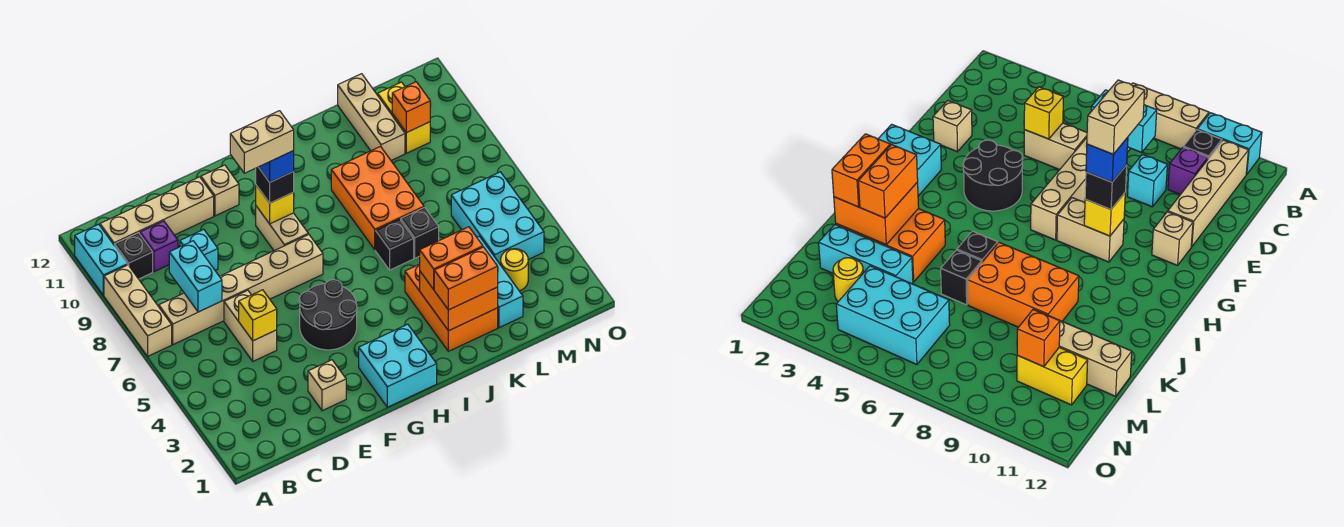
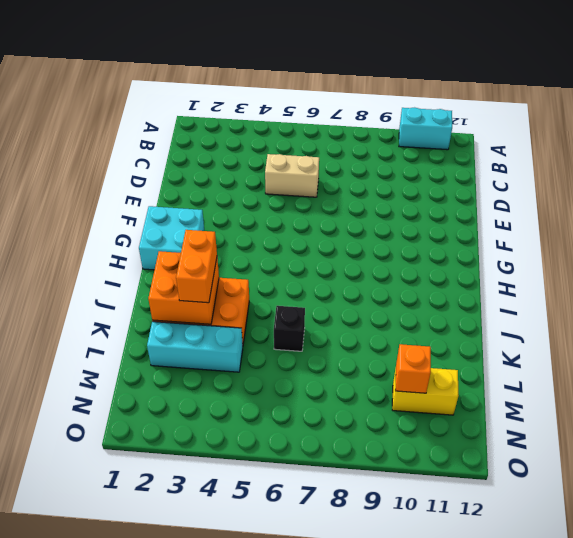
none -> tan brick A7:A9 level 1
none -> tan brick B7:G7 level 1
none -> black brick B10 level 1
none -> tan brick B11:E11 level 1

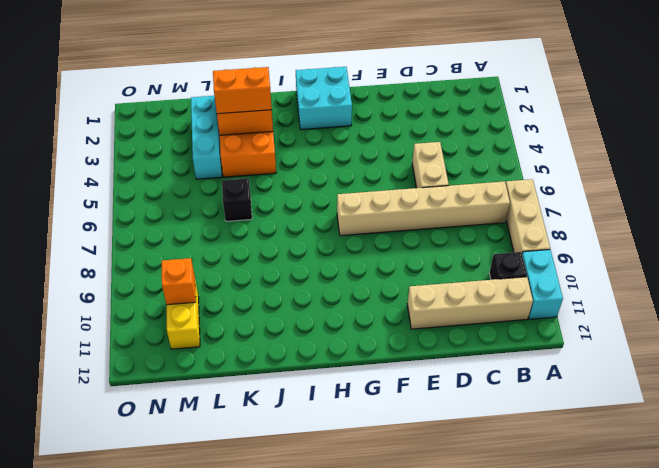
none -> purple brick C10 level 1
none -> cyan brick D9 level 1
none -> tan brick E2 level 1
none -> black round brick F4:G5 level 1

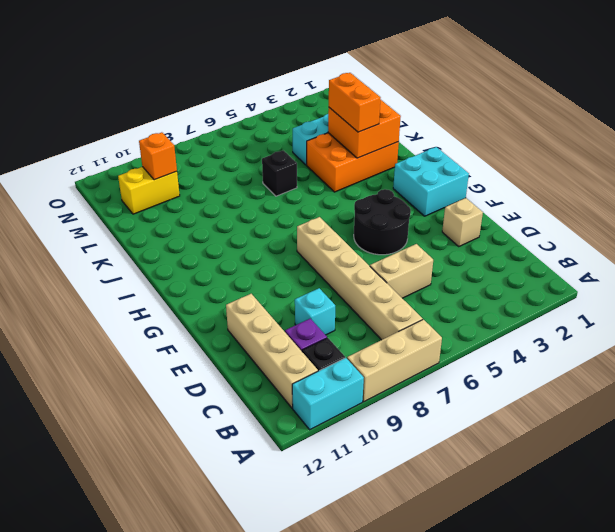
none -> tan brick F11 level 1
none -> tan brick G8:G9 level 1
none -> black brick J6 level 1
none -> orange brick J7:K9 level 1

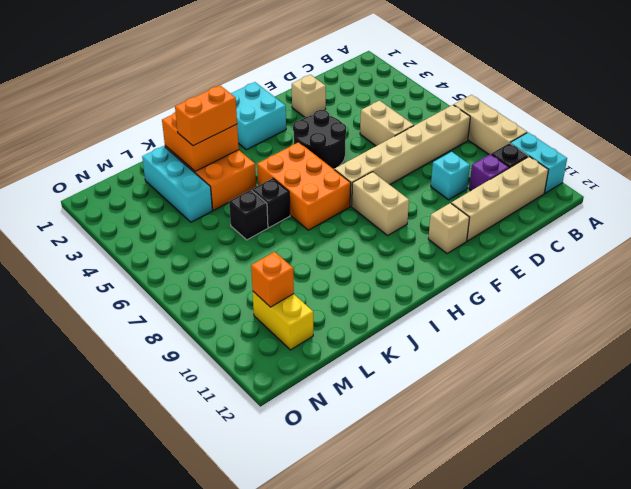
orange brick H5:I7 level 1 -> orange brick J7:K9 level 1
none -> tan brick L10:L12 level 1
none -> yellow round brick M3 level 1
none -> cyan brick M4:N6 level 1
none -> cyan brick C7:C8 level 2

